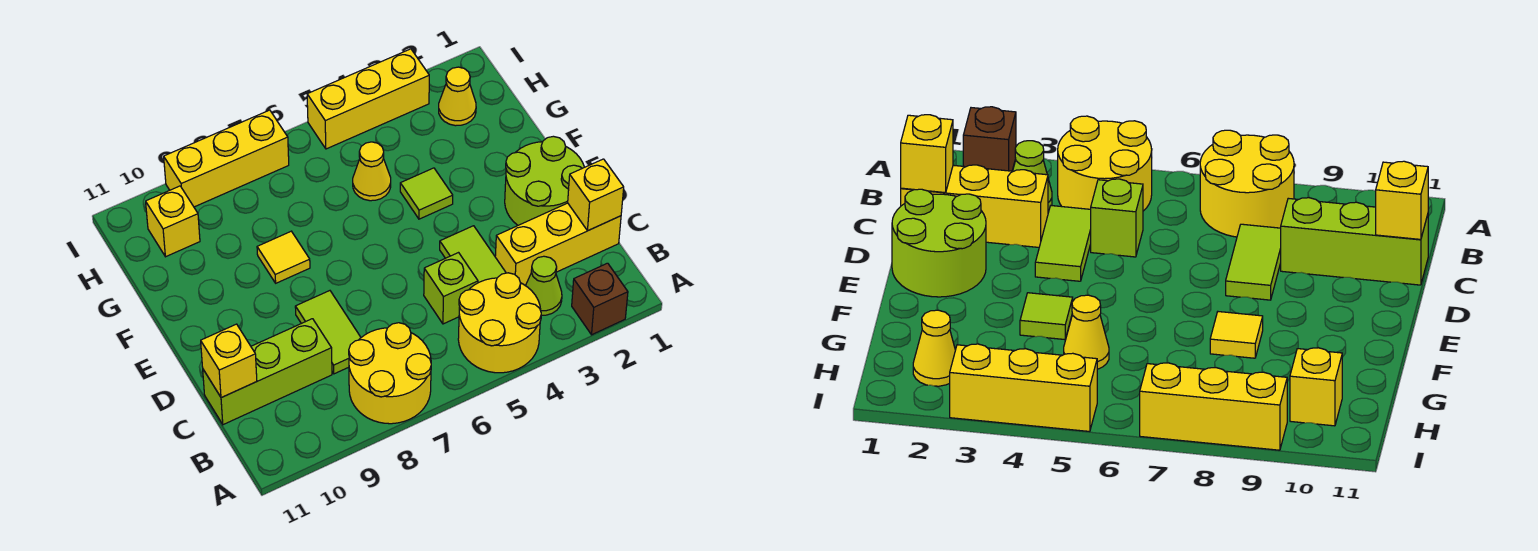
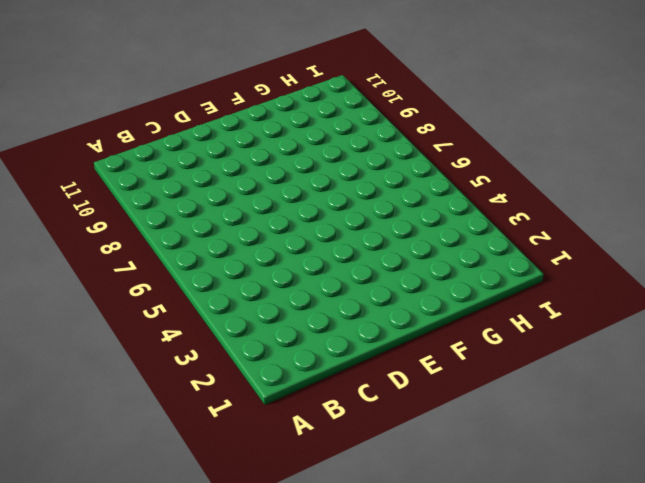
none -> brown brick A2 level 1
none -> yellow round brick A4:B5 level 1
none -> yellow round brick A7:B8 level 1

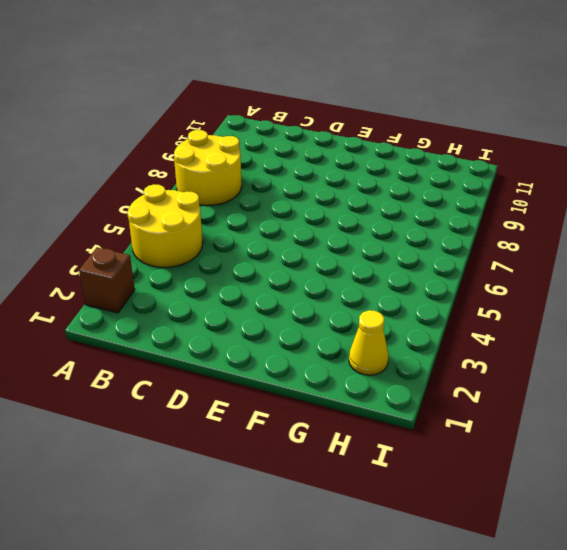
none -> lime cone B3 level 1
none -> yellow brick C1:C3 level 1
none -> lime tile C4:D4 level 1

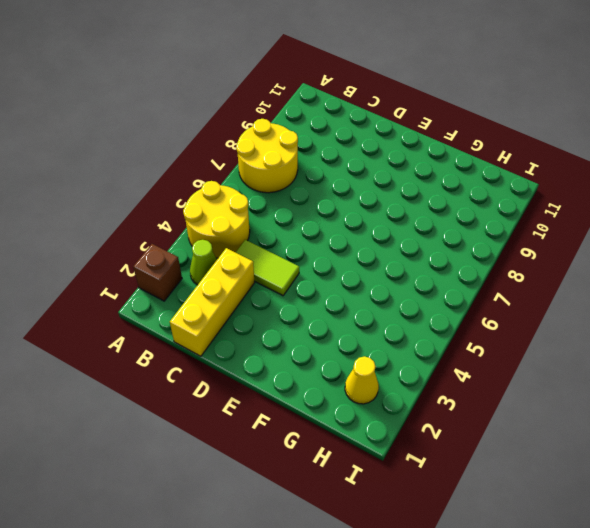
none -> lime brick C5 level 1
none -> lime tile C8:D8 level 1
none -> lime brick C9:C11 level 1

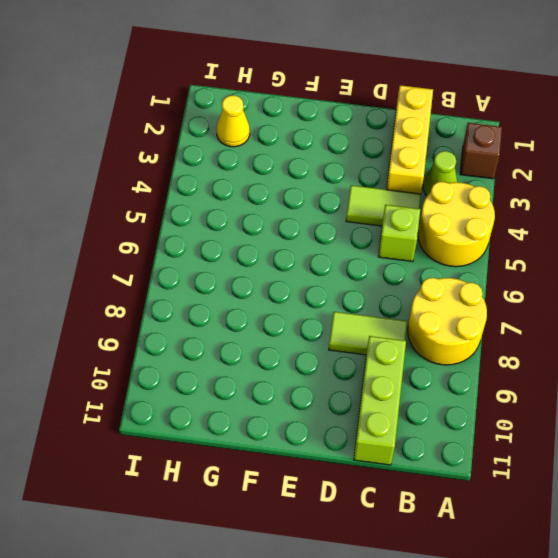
none -> lime round brick D1:E2 level 1
none -> lime tile F4 level 1
none -> yellow tile F8 level 1

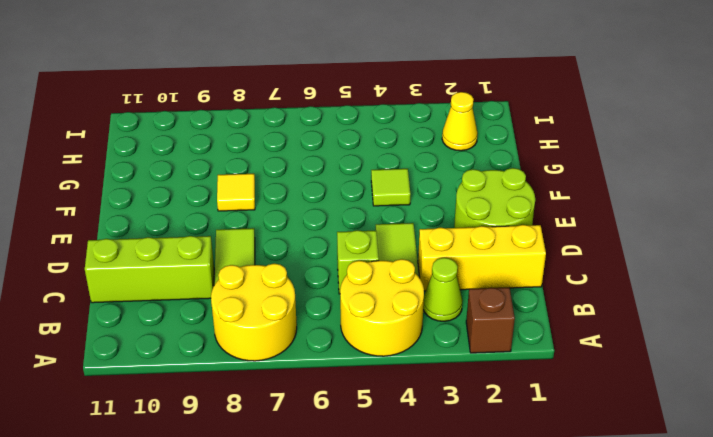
none -> yellow cone G5 level 1
none -> yellow brick H10 level 1
none -> yellow brick I3:I5 level 1

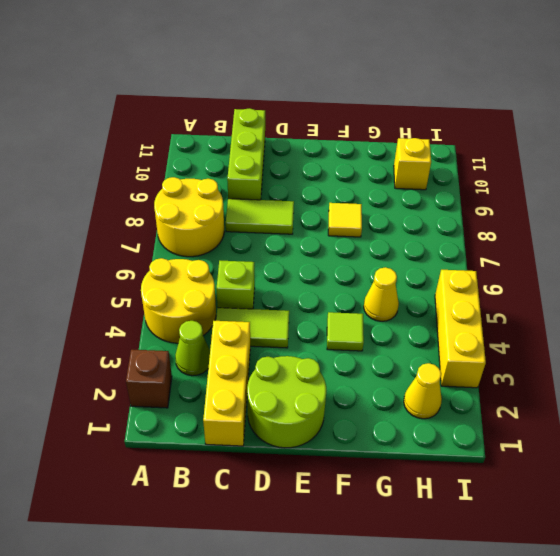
none -> yellow brick I7:I9 level 1
none -> yellow brick C1 level 2
none -> yellow brick C11 level 2

